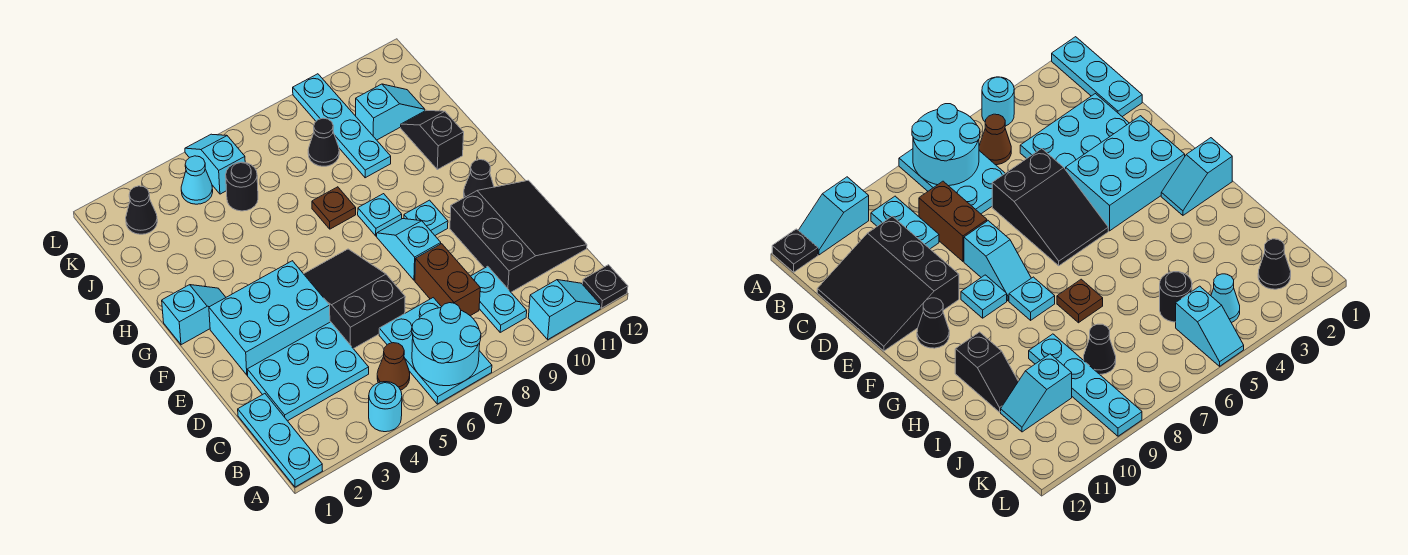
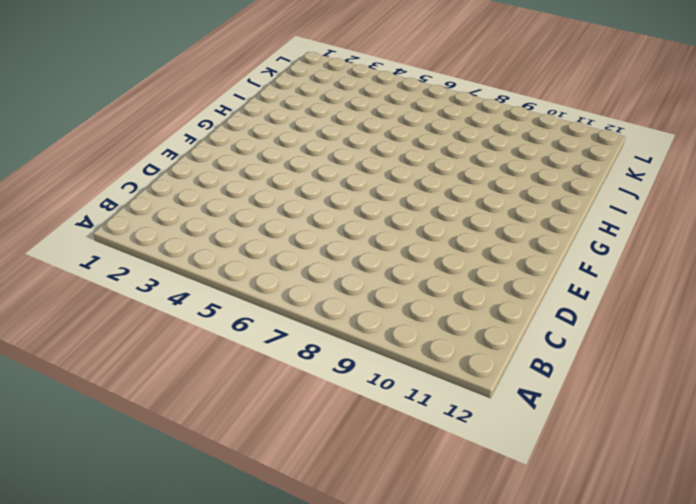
none -> cyan plate A1:C1 level 1
none -> cyan round brick A4 level 1
none -> cyan plate A6:C7 level 1

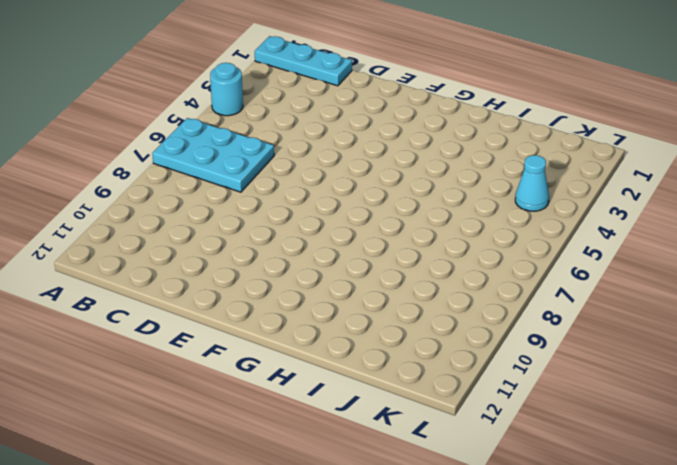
none -> cyan slope A10:A11 level 1 top 10
none -> black plate A12 level 1
none -> brown cone B5 level 1

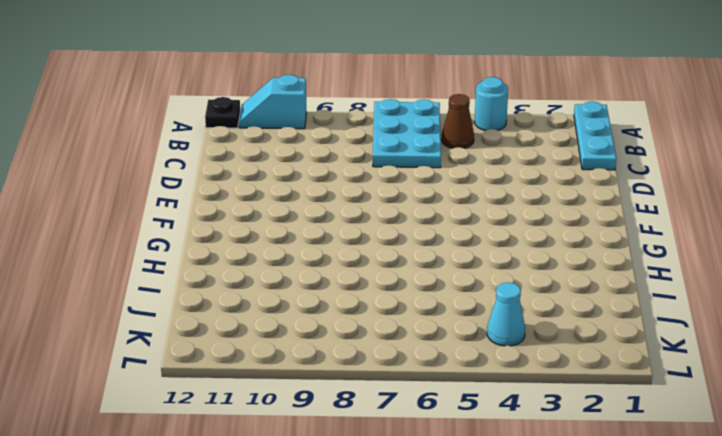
none -> cyan plate B9:C9 level 1
none -> cyan plate C2:D4 level 1
none -> brown brick C8:D8 level 1

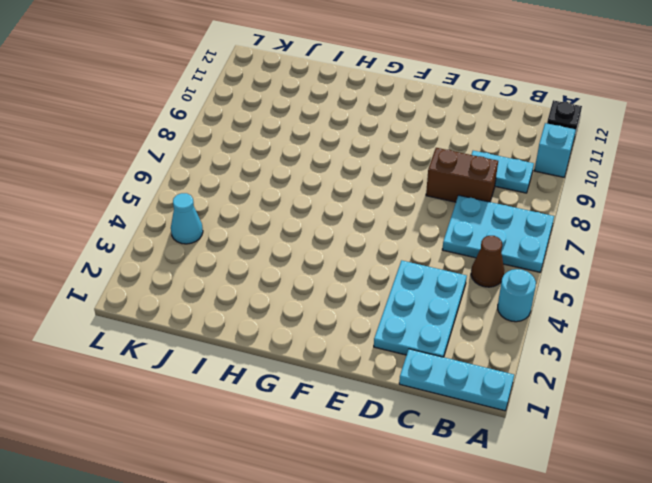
none -> black slope C10:E12 level 1 top 10
none -> black slope D5:F6 level 1 top D
none -> cyan brick E2:F4 level 1

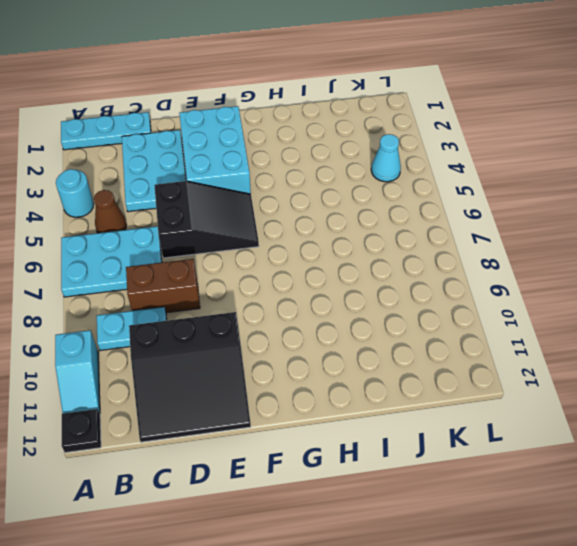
none -> cyan slope E8:F8 level 1 top E
none -> cyan plate F9 level 1
none -> black cone F11 level 1

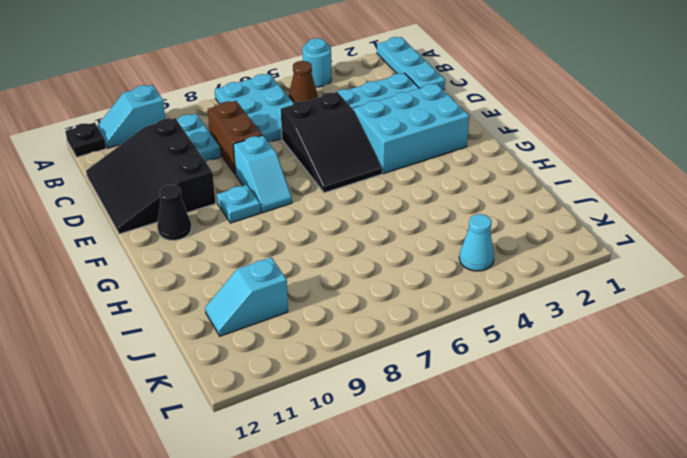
none -> cyan slope G1:G2 level 1 top 1
none -> cyan plate G8 level 1
none -> brown plate H7 level 1

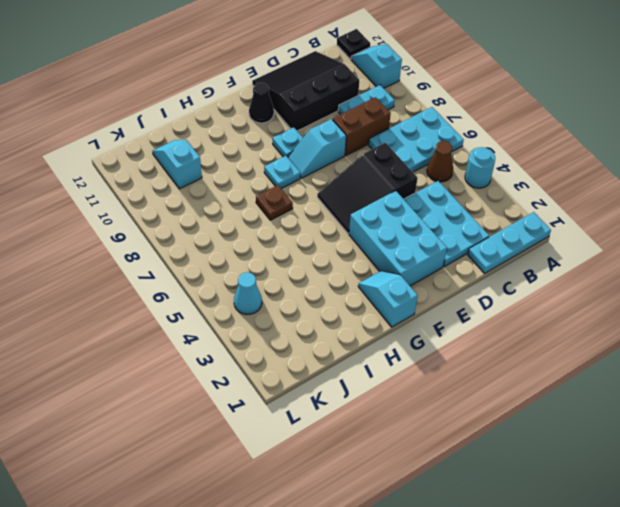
none -> black slope H11:I11 level 1 top H
none -> cyan plate I9:L9 level 1
none -> black round brick J5 level 1

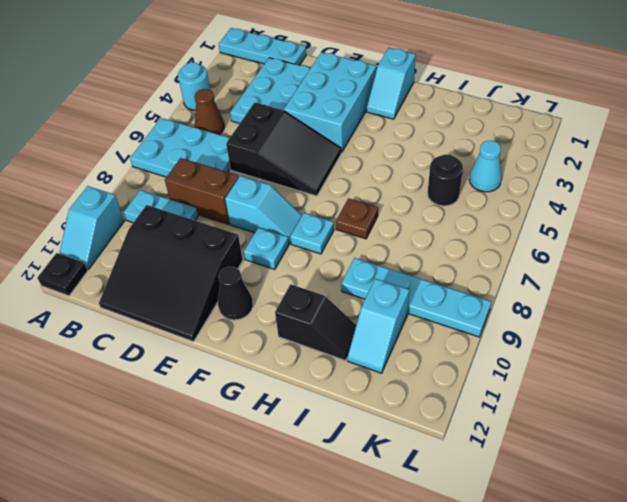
none -> black cone J8 level 1
none -> black cone K2 level 1
none -> cyan slope K5:L5 level 1 top K

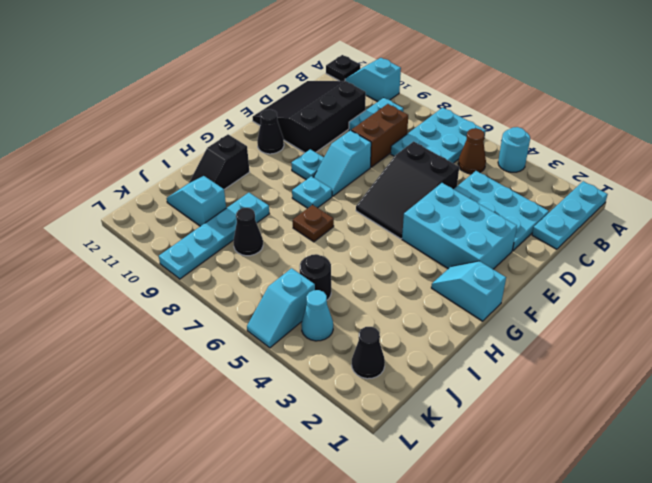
none -> cyan round brick A6:B7 level 2

